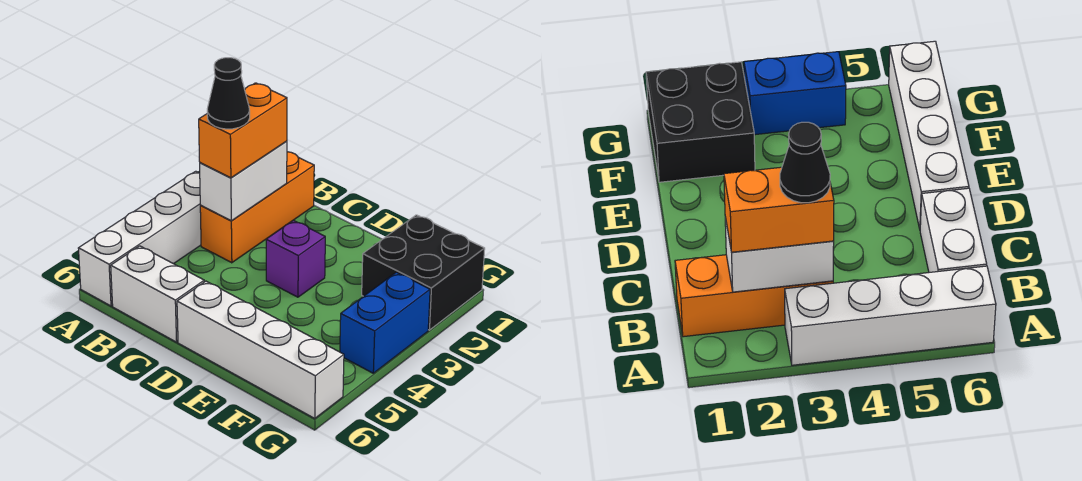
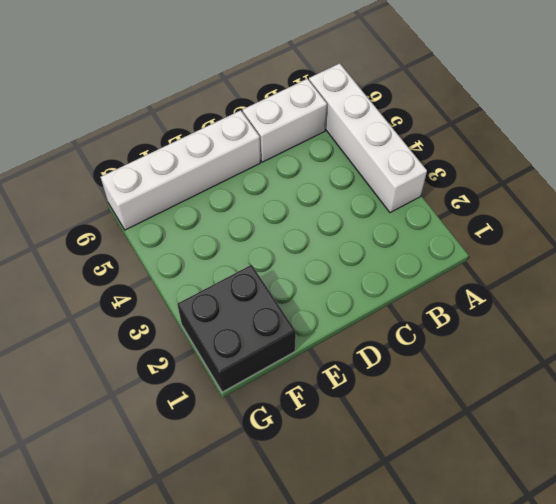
none -> orange brick B1:B3 level 1
none -> purple brick D3 level 1

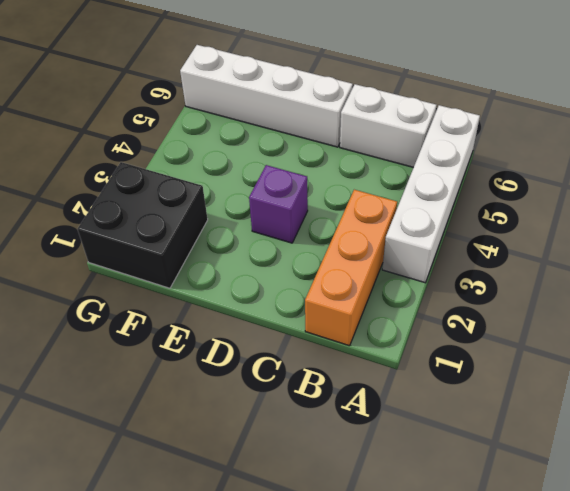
none -> blue brick G3:G4 level 1
none -> white brick B2:B3 level 2

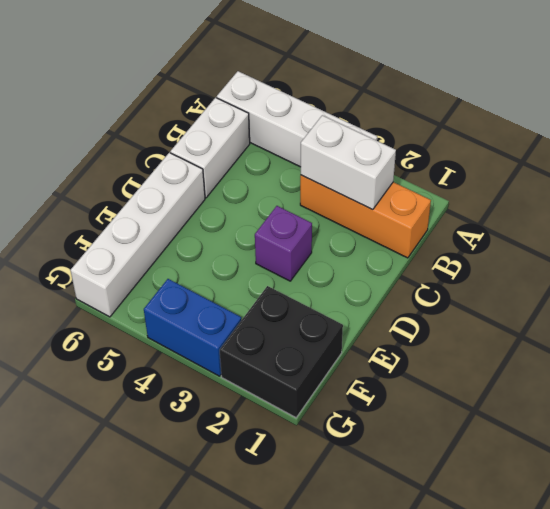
none -> orange brick B2:B3 level 3
none -> black cone B3 level 4

